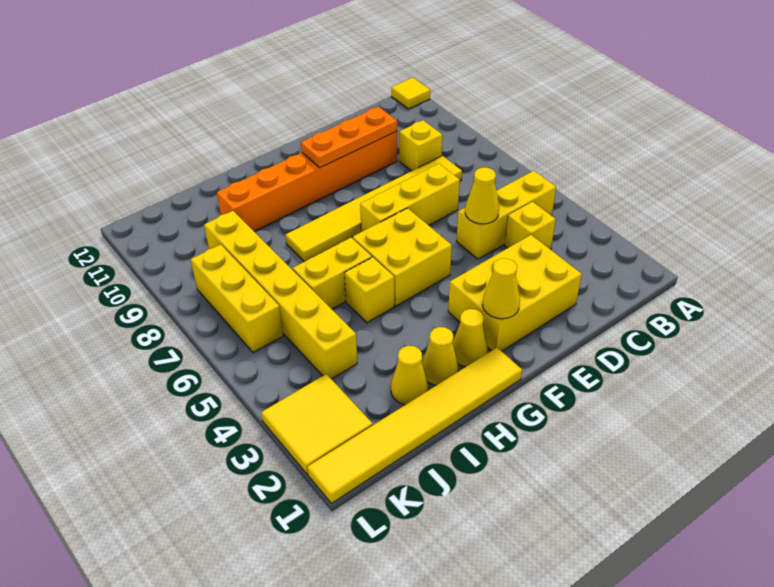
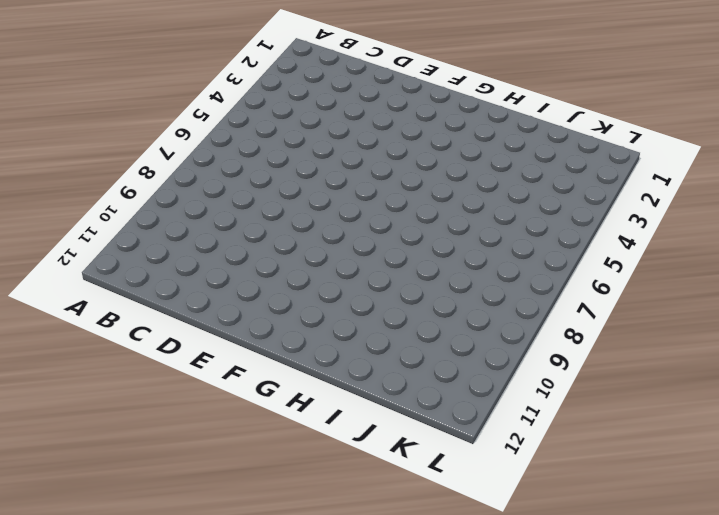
none -> yellow tile A12 level 1
none -> yellow brick B5:D5 level 1
none -> yellow brick C4 level 1

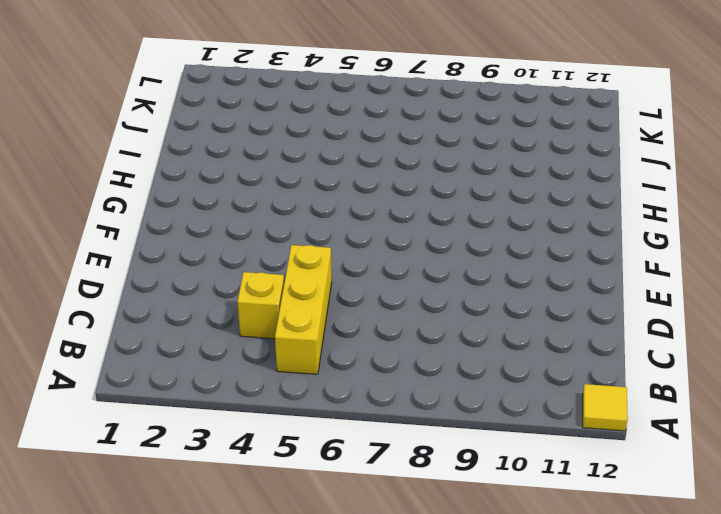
none -> yellow tile C8:H8 level 1
none -> yellow brick C9 level 1
none -> yellow brick D2:F3 level 1

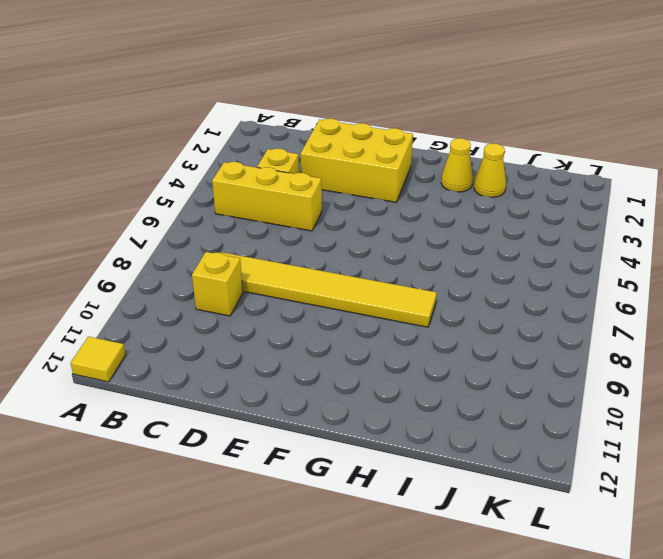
none -> yellow brick D7:F7 level 1
none -> orange brick D10:I10 level 1
none -> yellow brick F5:G6 level 1

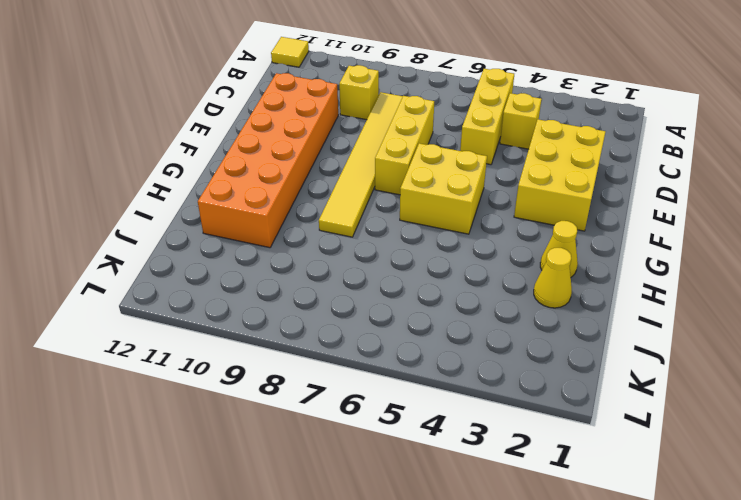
orange brick D10:I11 level 1 -> orange brick D10:I10 level 1
none -> yellow tile G1:L1 level 1
none -> yellow cone G2 level 1
none -> yellow brick H5 level 1

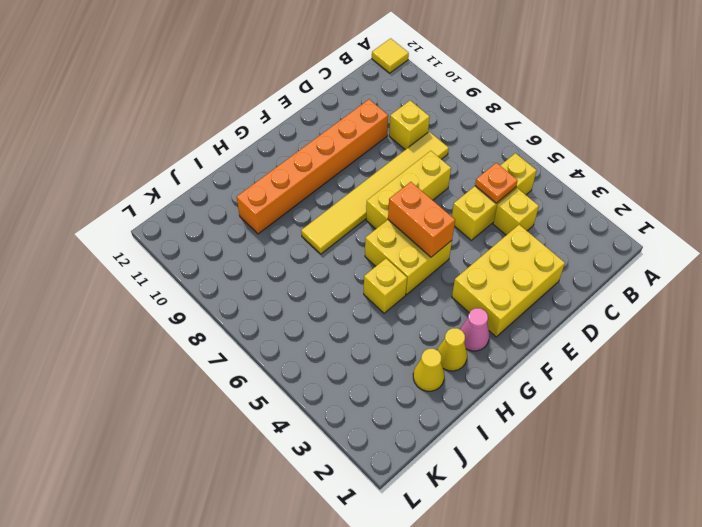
orange plate C5 level 2 -> none
orange brick F5:F6 level 2 -> none
pink cone G2 level 1 -> yellow cone G2 level 1
none -> yellow tile G1:L1 level 1
none -> yellow brick H6:I6 level 1
none -> yellow brick J4:J9 level 1

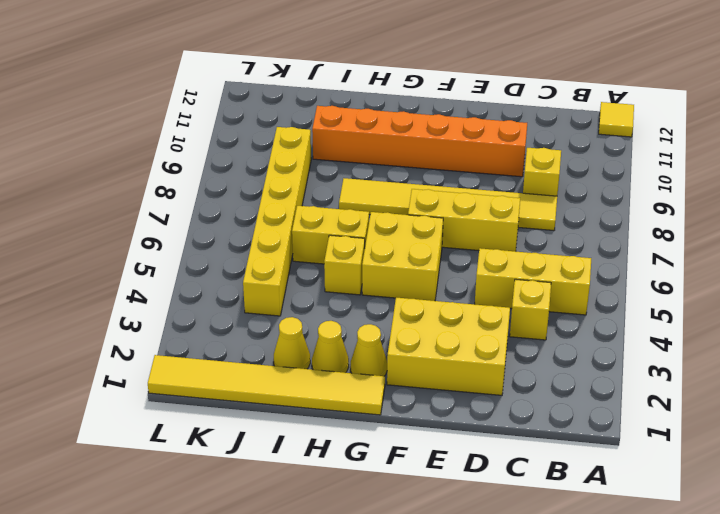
none -> yellow tile K2:L3 level 1
none -> yellow brick K6:K8 level 1
none -> yellow cone D5 level 2

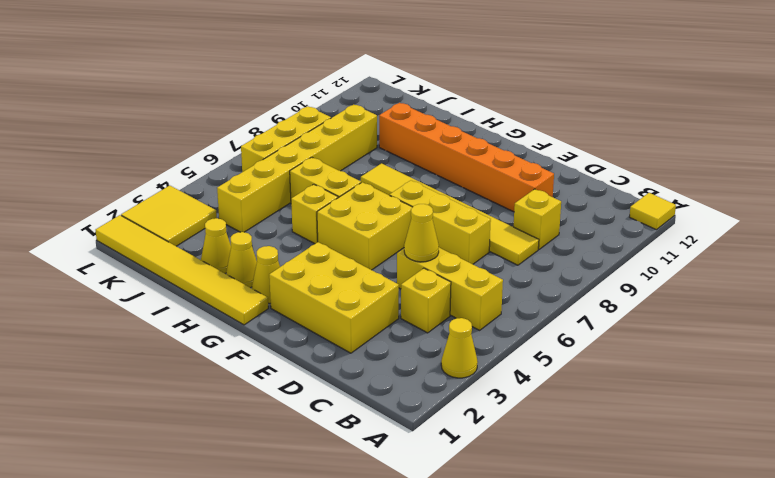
yellow cone A3 level 1 -> yellow cone F2 level 2
none -> orange plate D10:F10 level 2

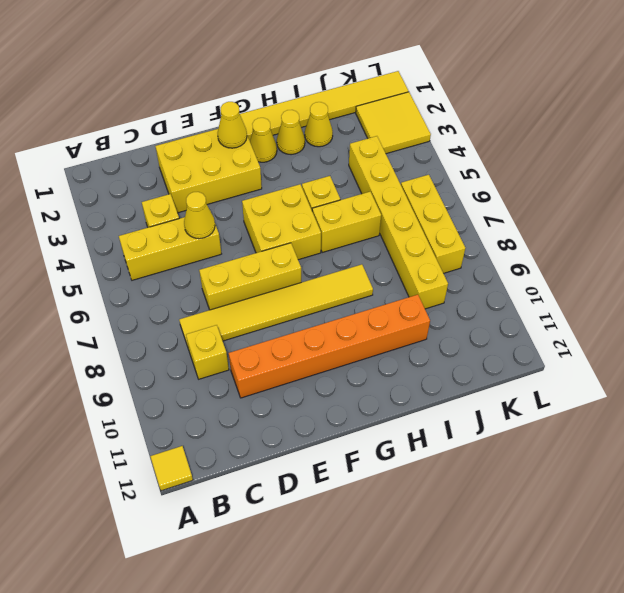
none -> orange plate D10:F10 level 2

